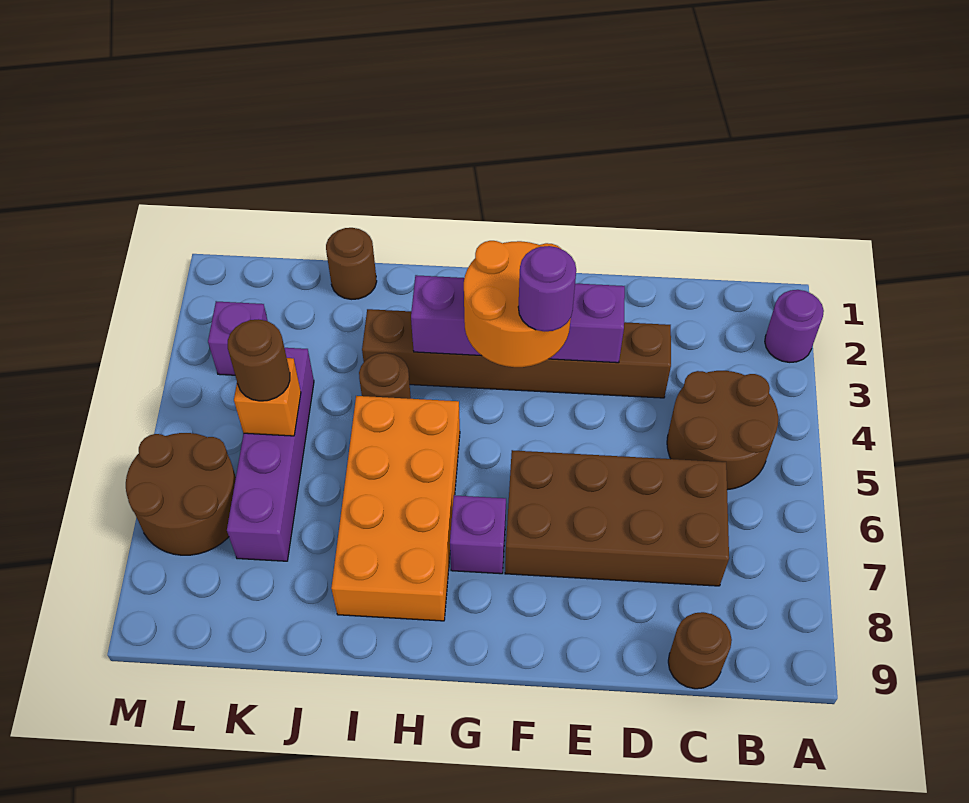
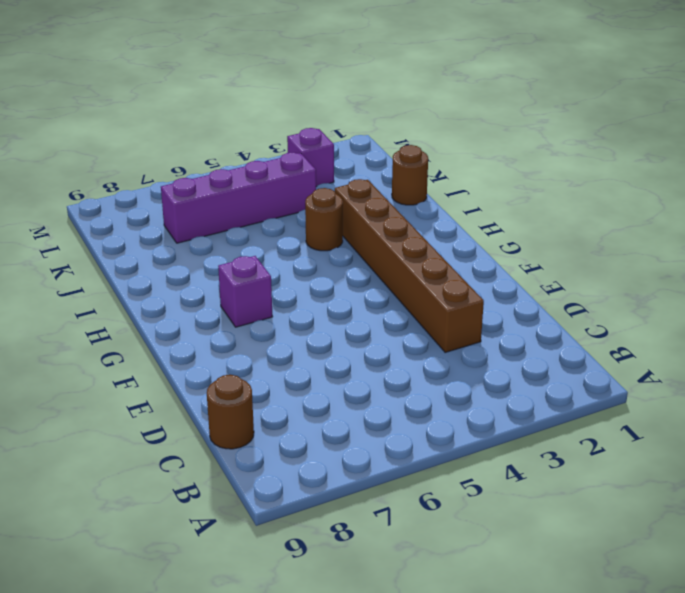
none -> purple round brick A2 level 1
none -> brown round brick B4:C5 level 1
none -> brown brick C6:F7 level 1

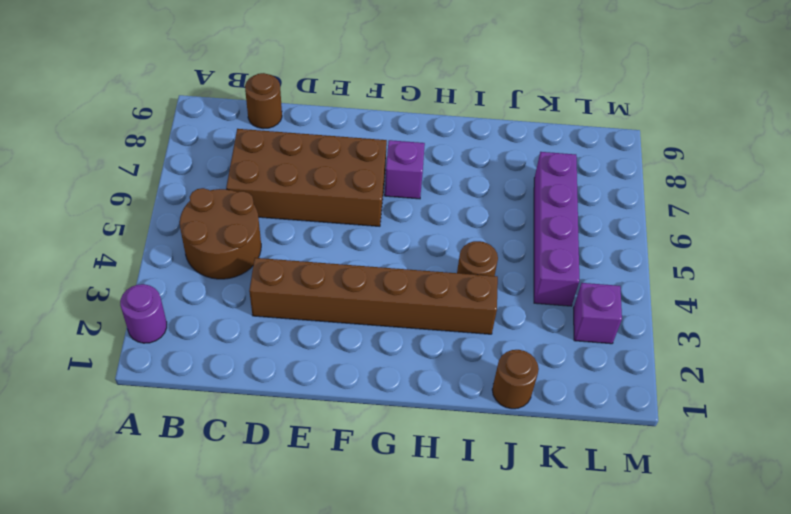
none -> orange brick H5:I8 level 1
none -> brown round brick L6:M7 level 1
none -> purple brick E3:H3 level 2

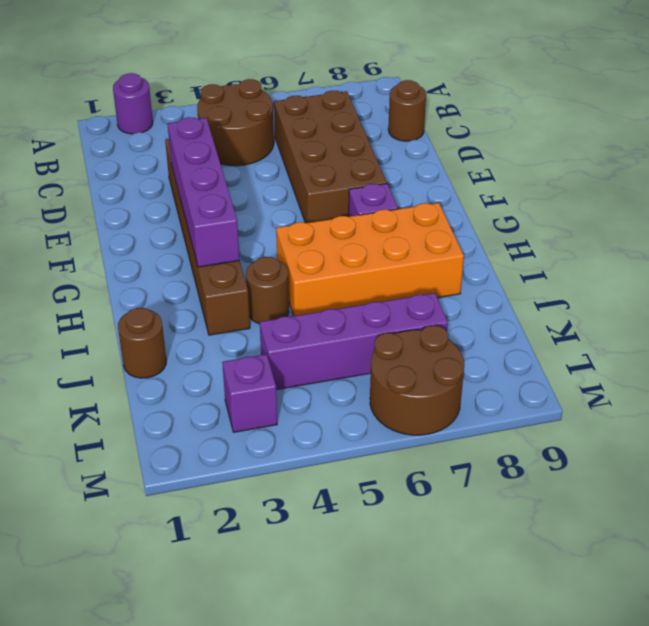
none -> orange brick K5 level 2
none -> orange round brick F3:G4 level 3
none -> brown round brick K5 level 3

